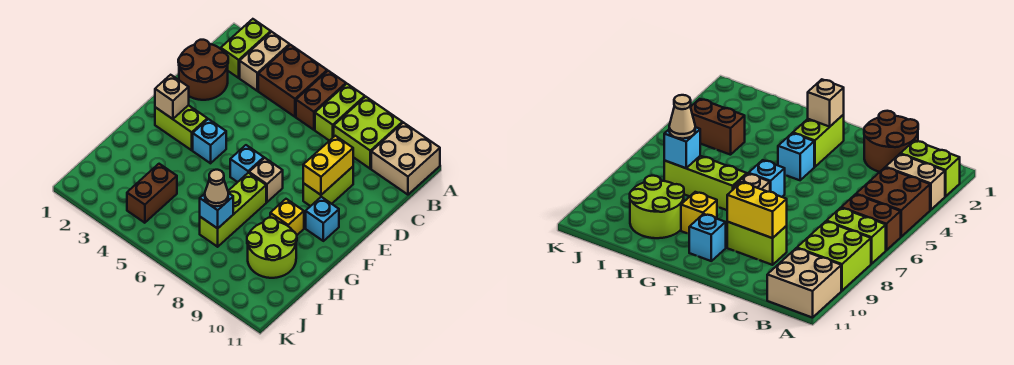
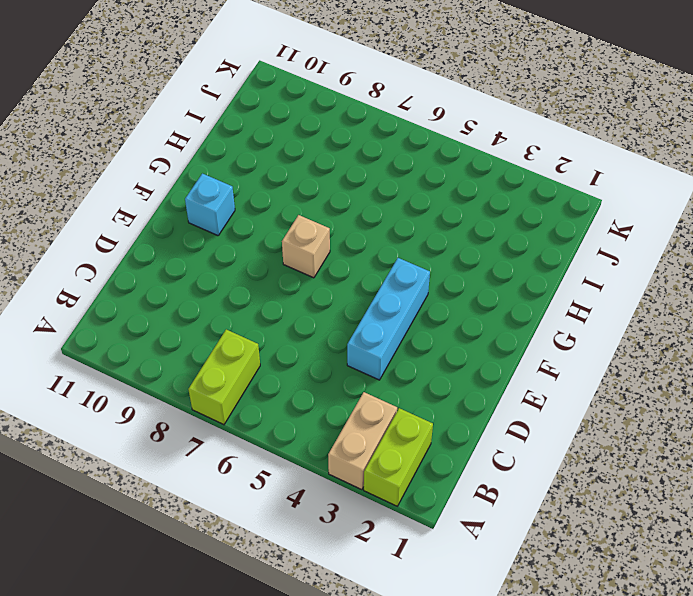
cyan brick D4:F4 level 1 -> cyan brick F4 level 1
none -> brown brick A4:B5 level 1
none -> brown brick A6:B6 level 1
none -> lime brick A8:B9 level 1

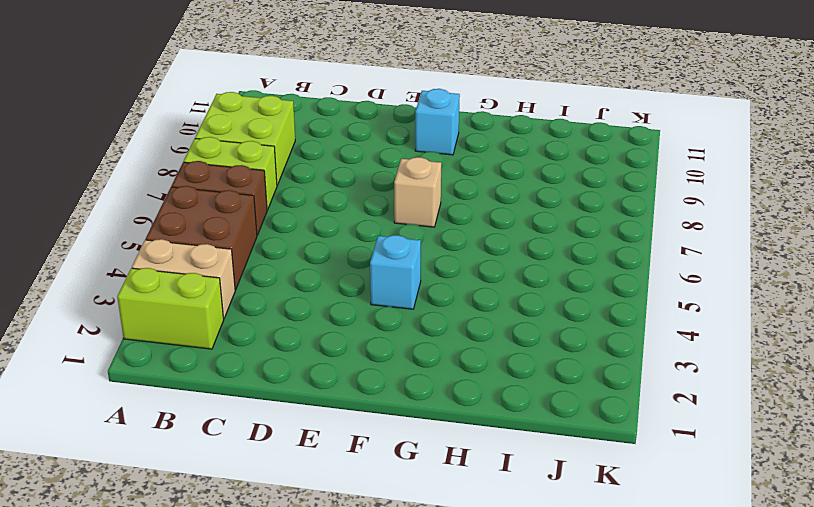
none -> tan brick A10:B11 level 1
none -> brown round brick C1:D2 level 1
none -> lime brick D9:E9 level 1

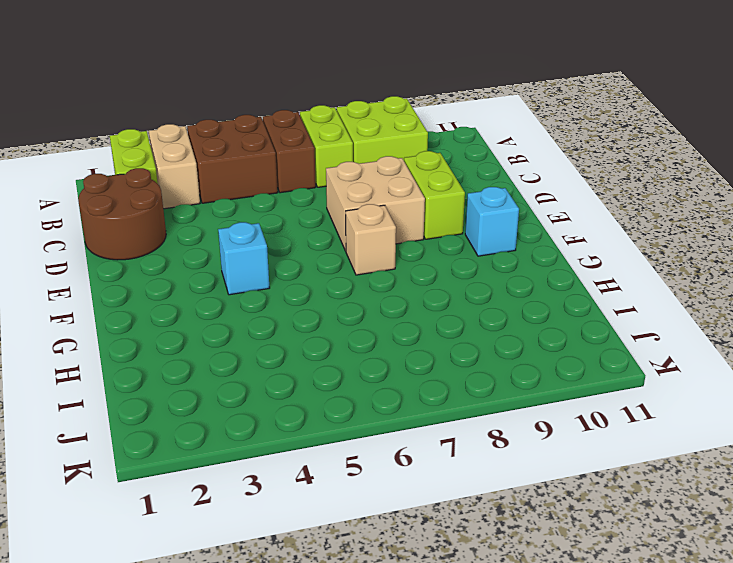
tan brick D7:E8 level 1 -> tan brick A10:B11 level 1
none -> lime brick F2:F3 level 1
none -> cyan brick F6 level 1
none -> lime brick G7:I7 level 1

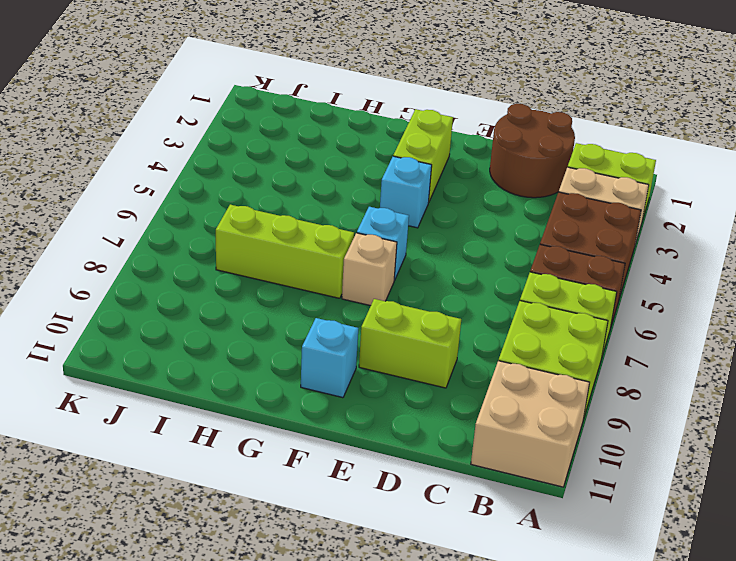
none -> yellow brick G9 level 1
none -> lime round brick H9:I10 level 1
none -> brown brick I4:J4 level 1

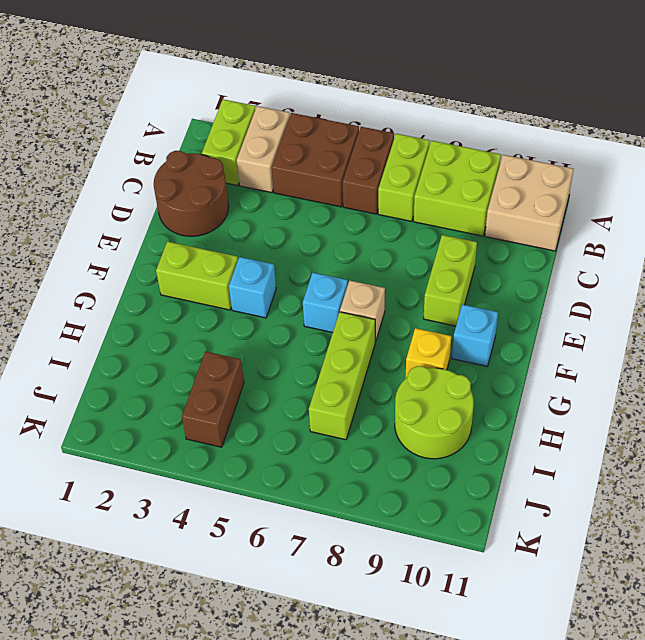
none -> yellow brick D9:E9 level 2
none -> tan brick F2 level 2
none -> cyan brick I7 level 2

